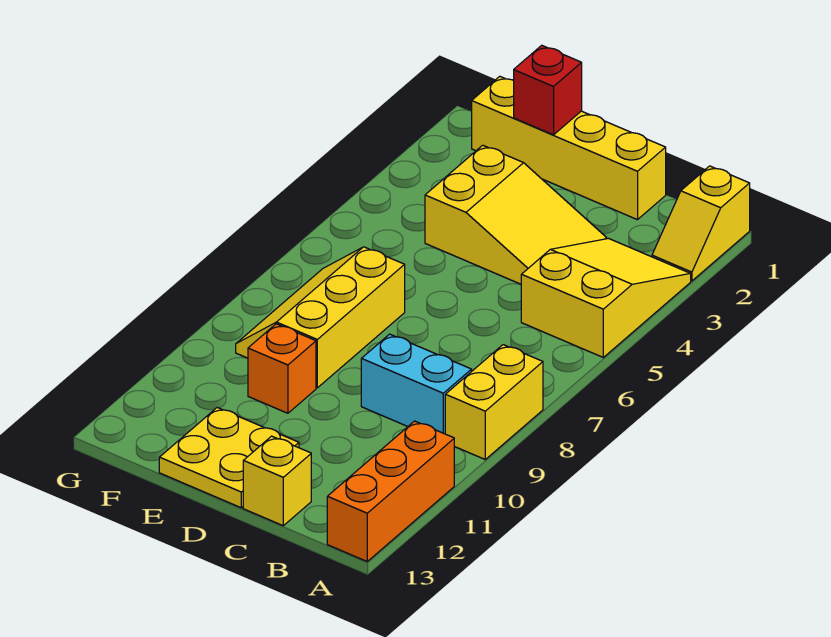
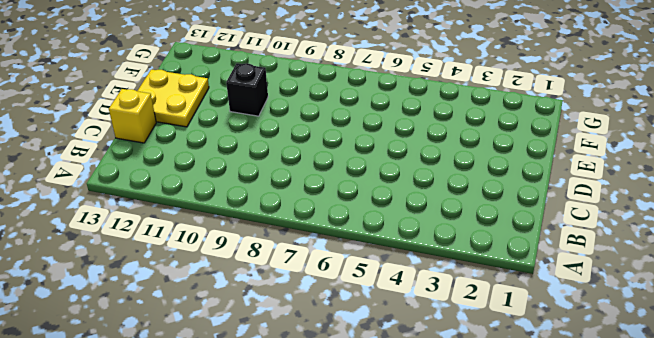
black brick E10 level 1 -> orange brick E10 level 1
none -> yellow slope A1:A2 level 1 top 1
none -> yellow slope A3:B5 level 1 top 5
none -> yellow brick A8:A9 level 1

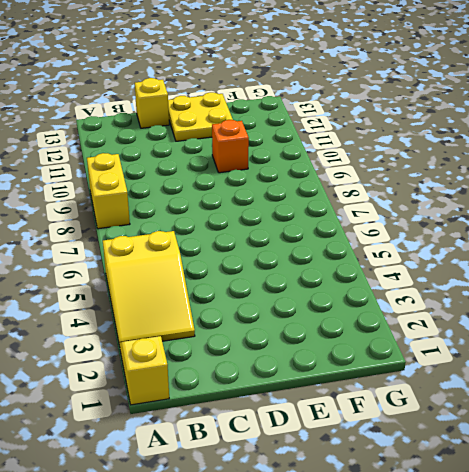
none -> orange brick A11:A13 level 1
none -> cyan brick B9:C9 level 1
none -> yellow brick C1:F1 level 1

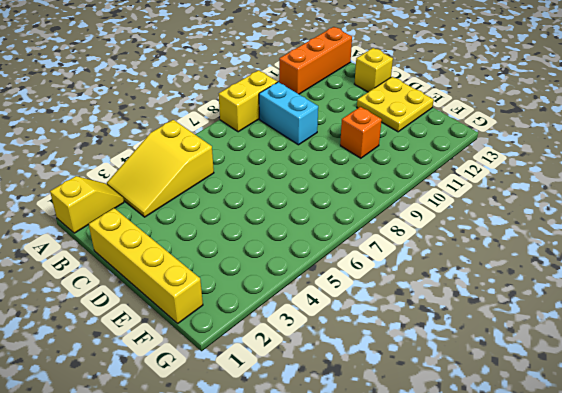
none -> yellow slope C3:E4 level 1 top E
none -> yellow slope E7:F9 level 1 top E
none -> red brick E1 level 2

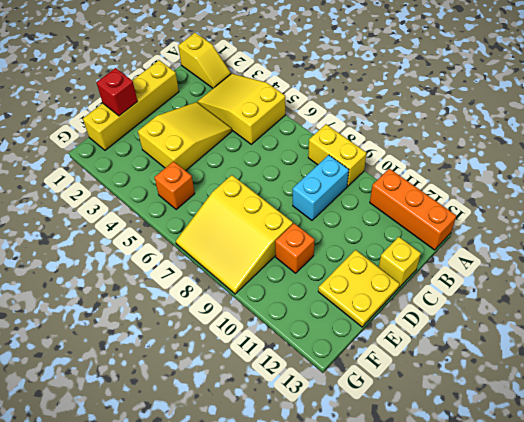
yellow slope E7:G9 level 1 top E -> yellow slope E7:F9 level 1 top E
orange brick F5 level 1 -> none

